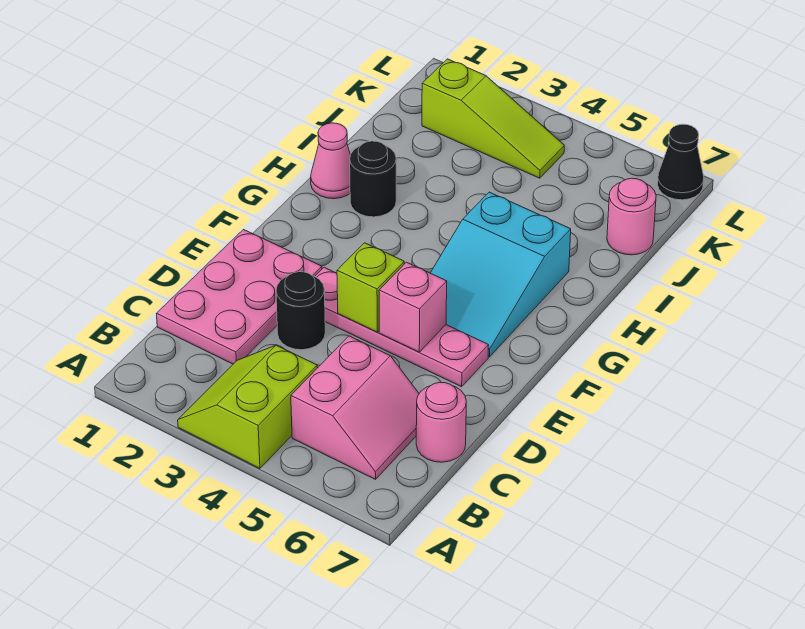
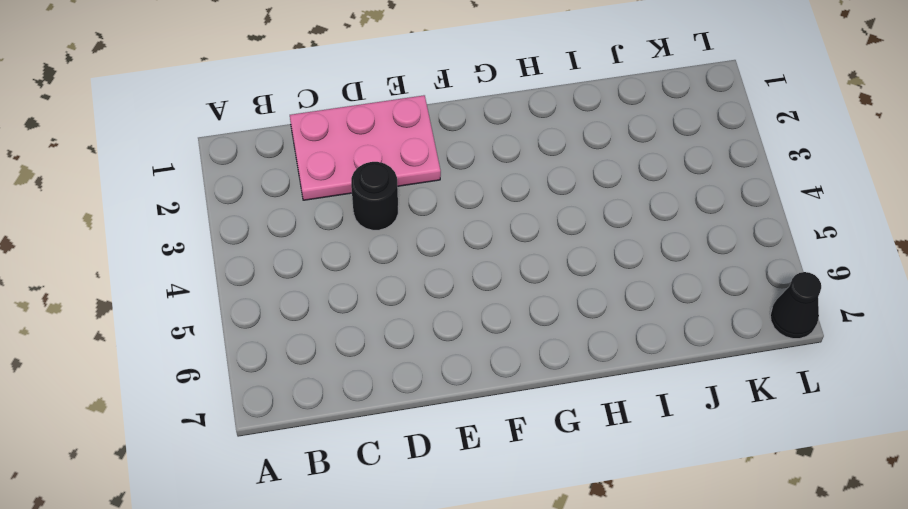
none -> lime slope A3:B4 level 1 top 4
none -> pink slope B5:C6 level 1 top 5
none -> pink round brick C7 level 1

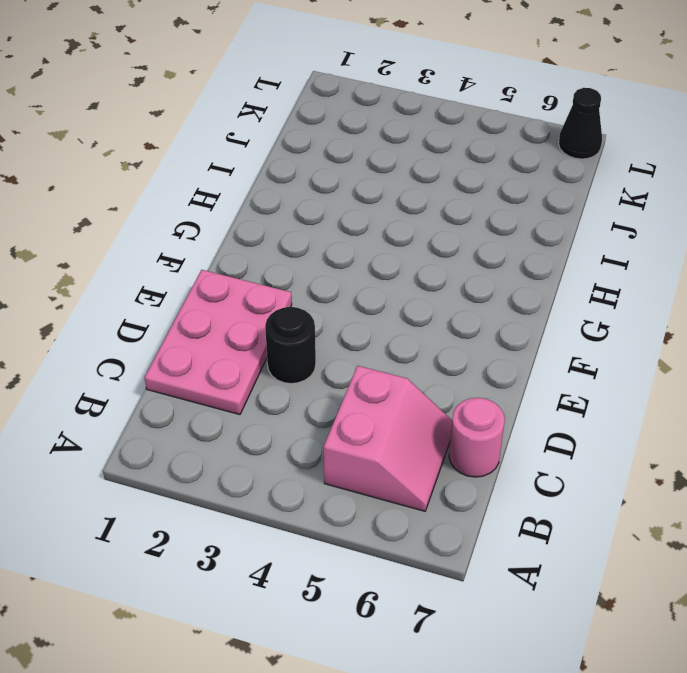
none -> lime slope A3:B4 level 1 top 4
none -> pink plate E3:E6 level 1
none -> cyan slope F5:H6 level 1 top H

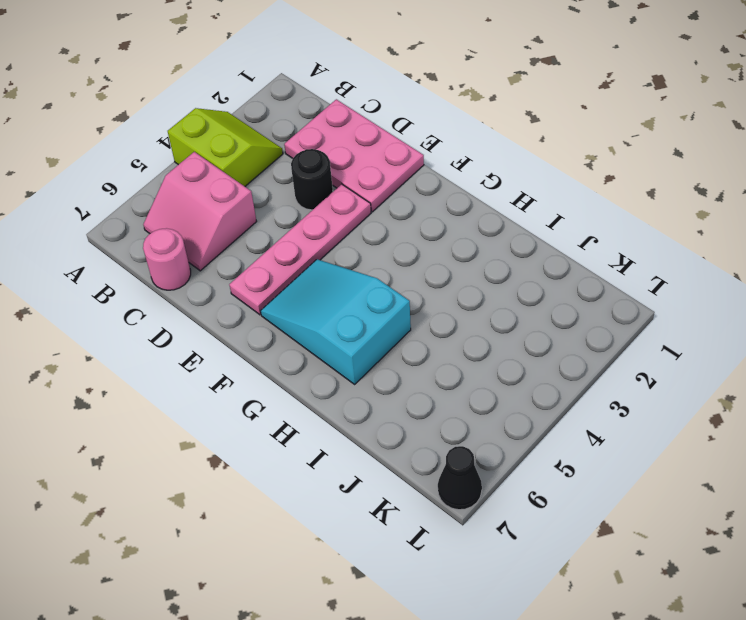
none -> pink cone H1 level 1
none -> black round brick H2 level 1
none -> pink round brick J7 level 1

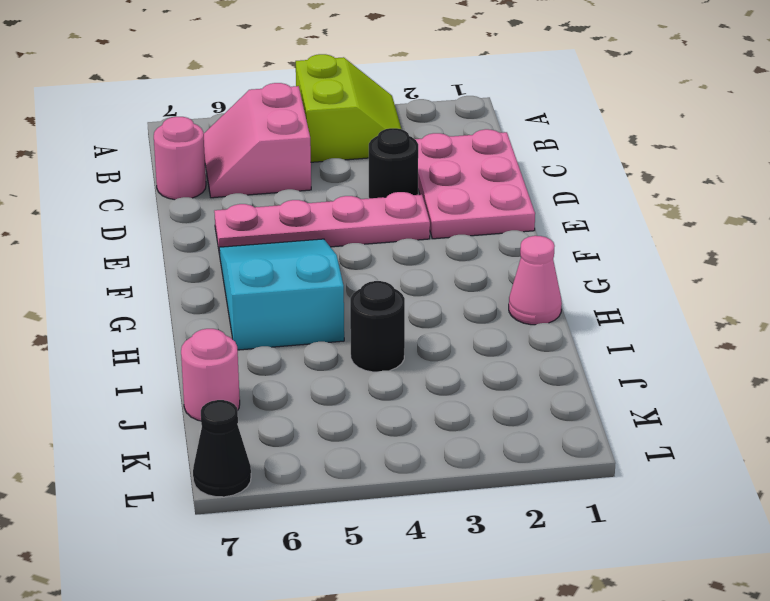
black round brick I4 level 1 -> black round brick H2 level 1
none -> lime slope K2:K4 level 1 top 2
none -> lime brick E4 level 2
none -> pink brick E5 level 2

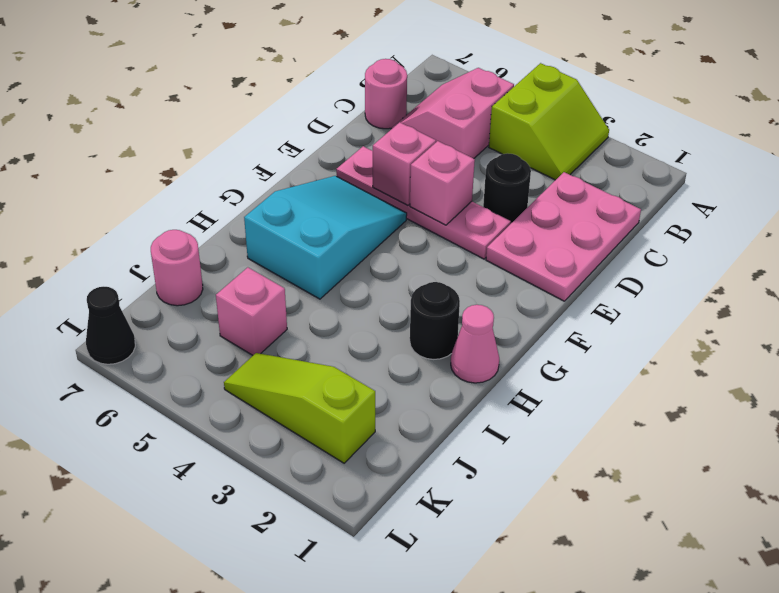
pink brick E4 level 2 -> lime brick E4 level 2
pink brick J5 level 1 -> none

